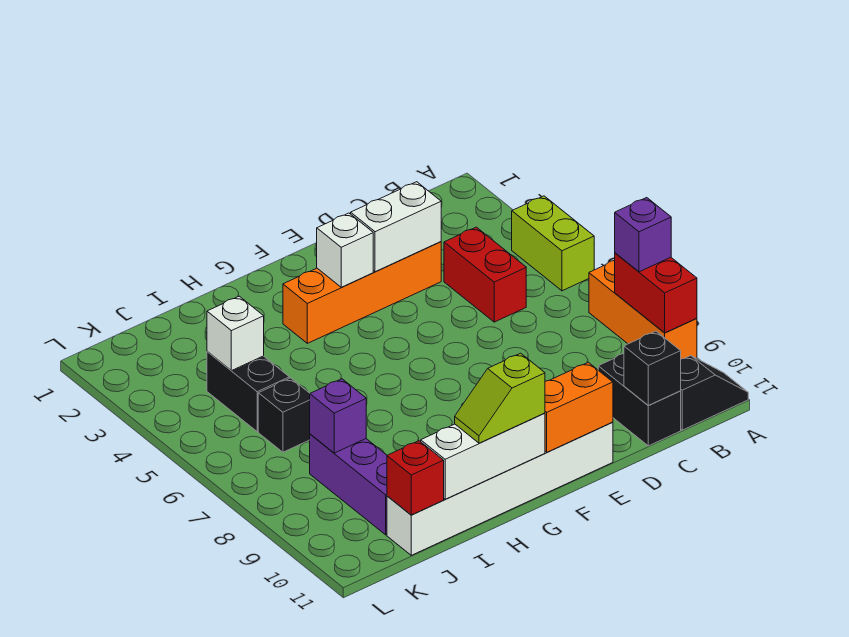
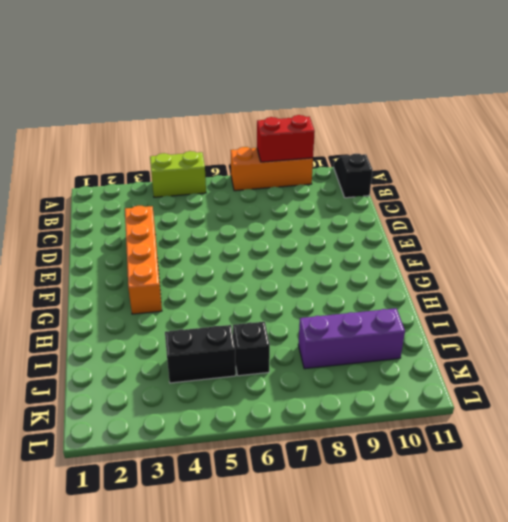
none -> red brick C4:C5 level 1
none -> black brick C10:C11 level 1
none -> white brick E11:J11 level 1

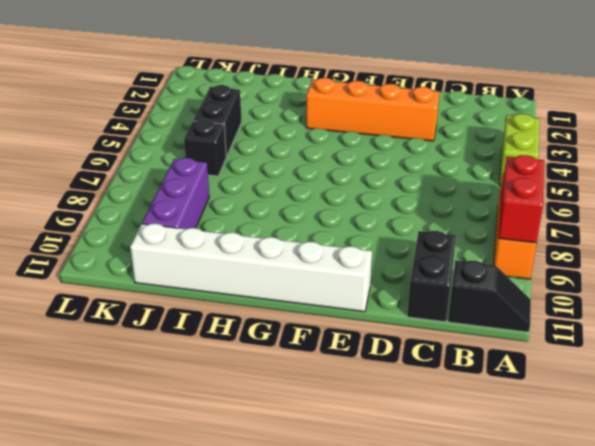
none -> red brick C4:C5 level 1
none -> black brick C11 level 2
none -> white brick D3:E3 level 2

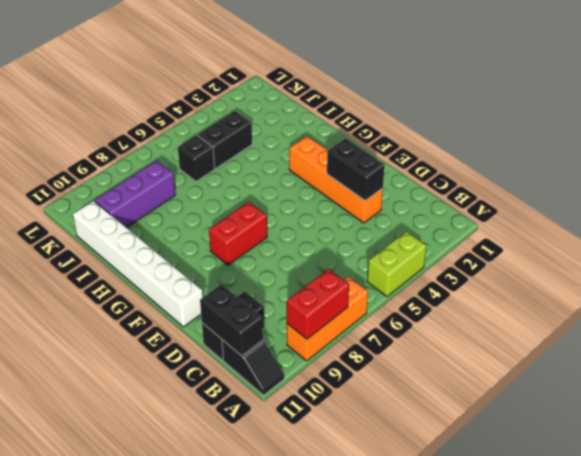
black brick B11:C11 level 2 -> black brick C11 level 2
black brick D3:E3 level 2 -> white brick D3:E3 level 2
red brick F7:F8 level 1 -> red brick C4:C5 level 1
none -> orange brick E11:F11 level 2
none -> white brick F3 level 2
none -> white brick G11:I11 level 2

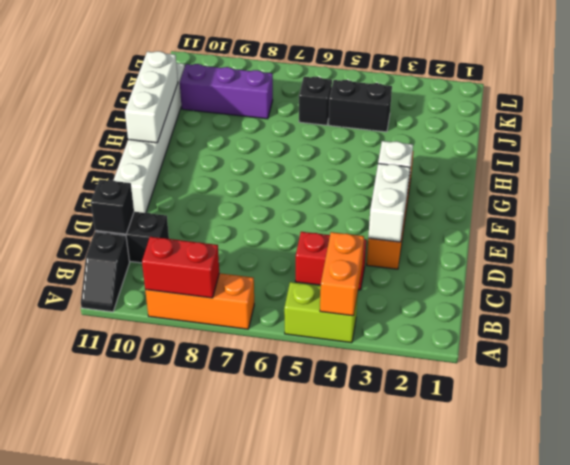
orange brick A4:B4 level 2 -> orange brick E11:F11 level 2
none -> white brick J4 level 2
none -> purple brick J8 level 2
none -> red brick J11 level 2

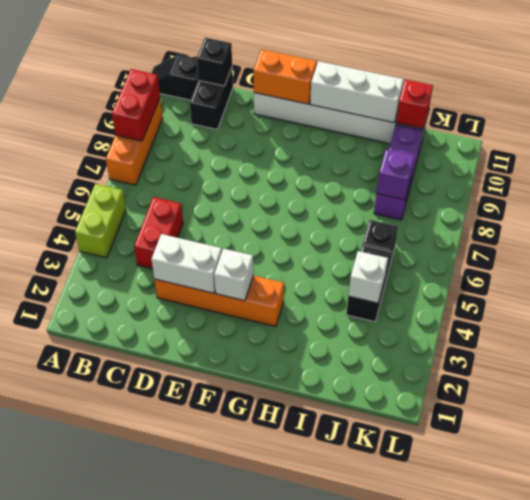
none -> purple brick A8 level 3
none -> lime slope G11:H11 level 3 top G

